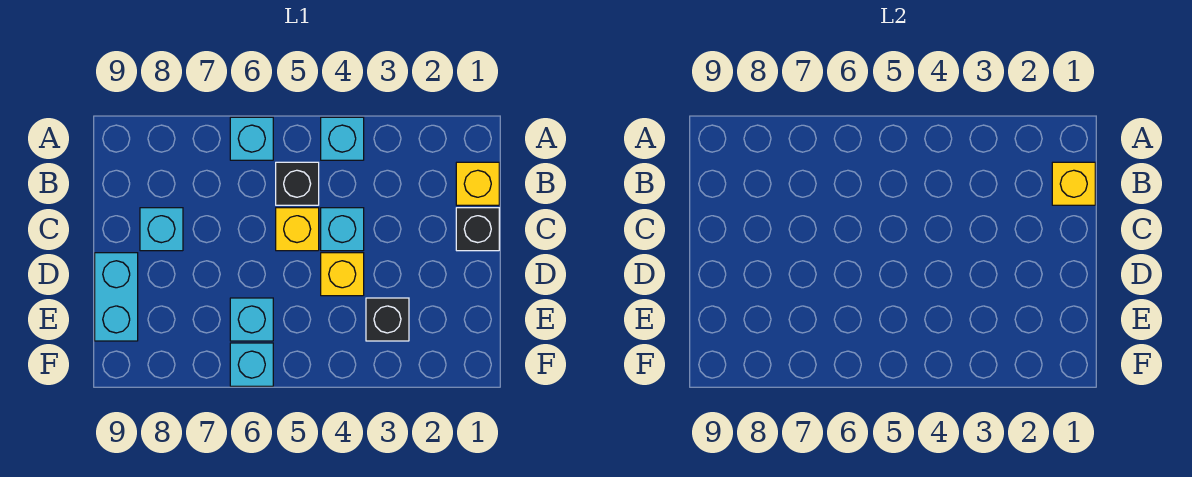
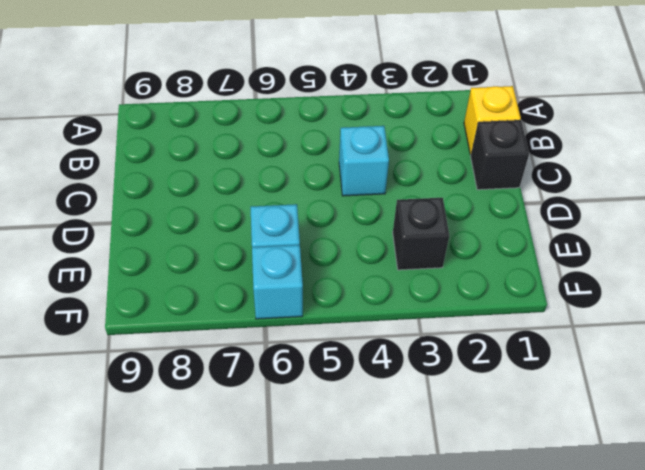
none -> cyan brick A4 level 1
none -> cyan brick A6 level 1
none -> black brick B5 level 1

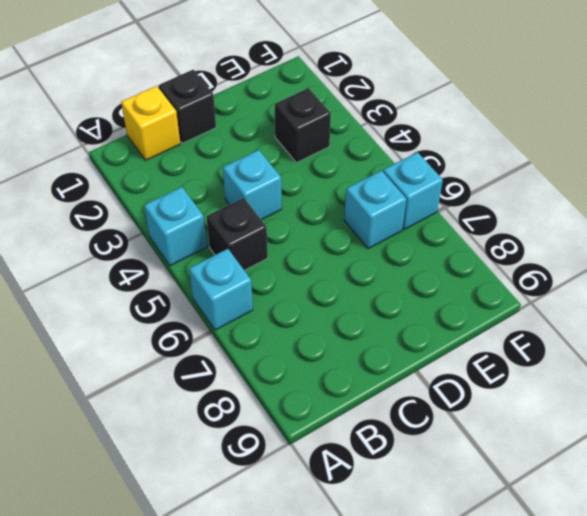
none -> yellow brick C5 level 1
none -> cyan brick C8 level 1
none -> yellow brick D4 level 1

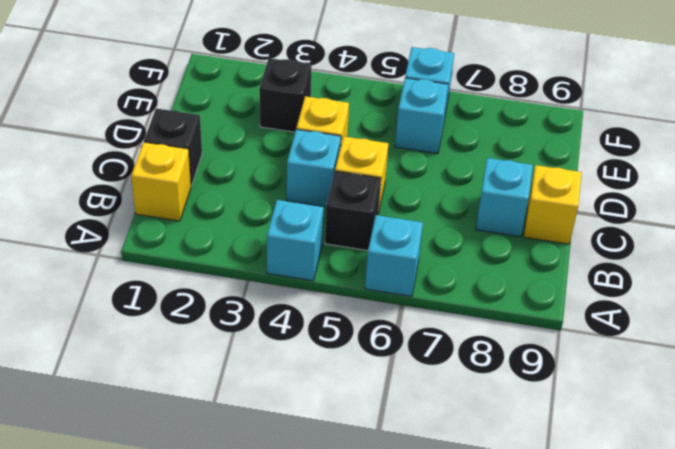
yellow brick C9 level 1 -> yellow brick B1 level 2
none -> cyan brick D9:E9 level 1

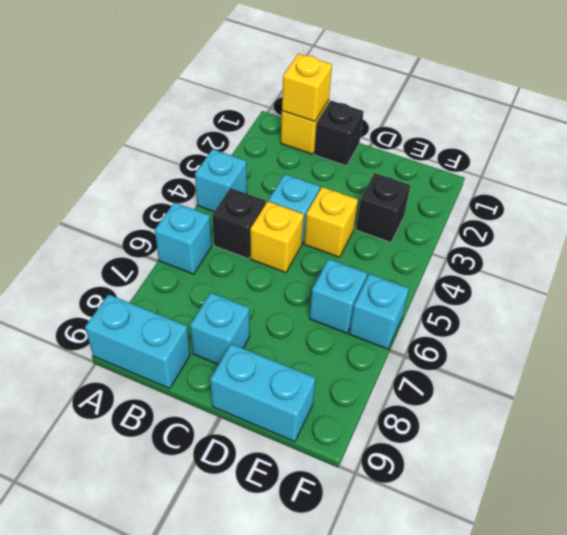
cyan brick A9:B9 level 1 -> none

